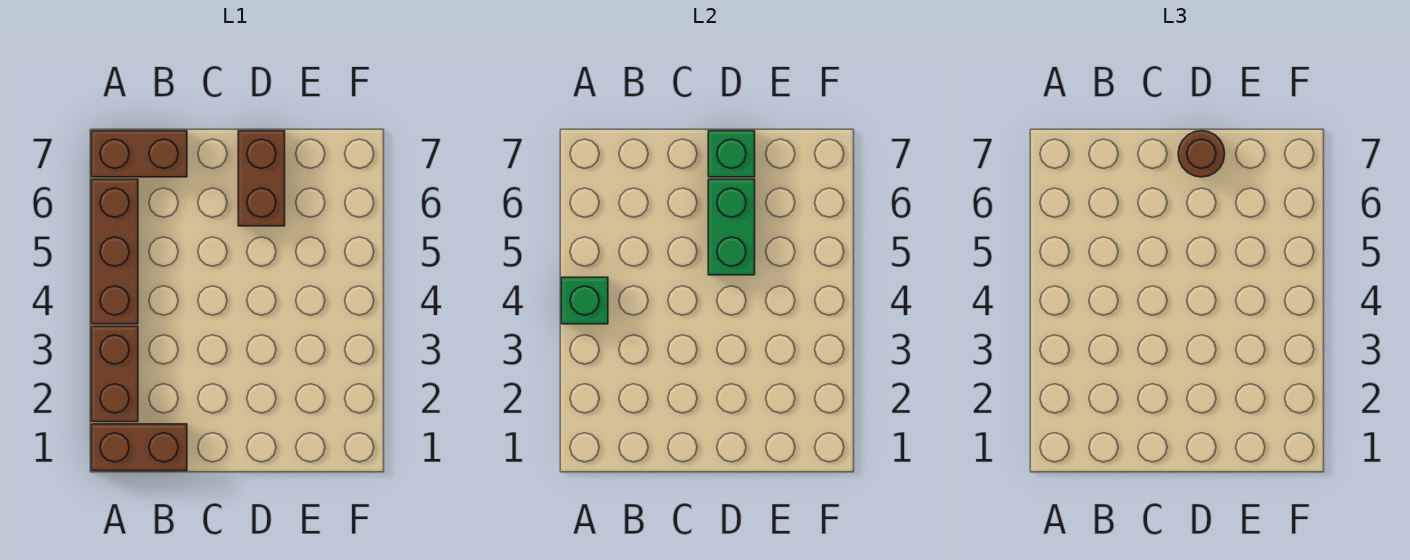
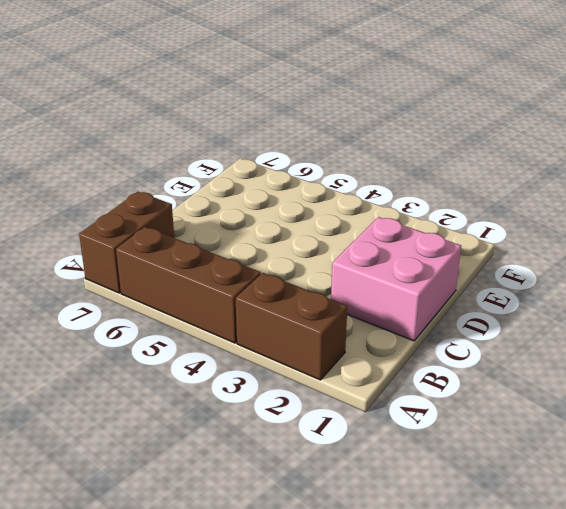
pink brick C1:D2 level 1 -> none
none -> brown brick A1:B1 level 1
none -> brown brick D6:D7 level 1

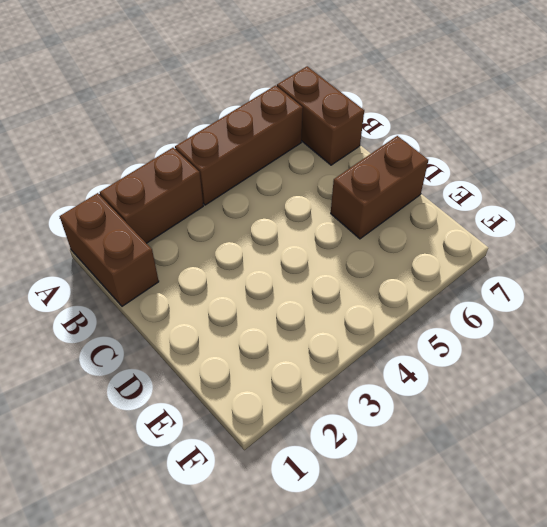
none -> green brick A4 level 2
none -> green brick D5:D6 level 2

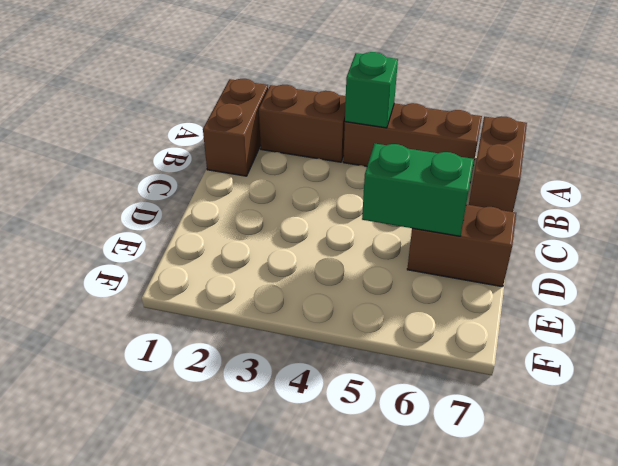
none -> green brick D7 level 2
none -> brown round brick D7 level 3

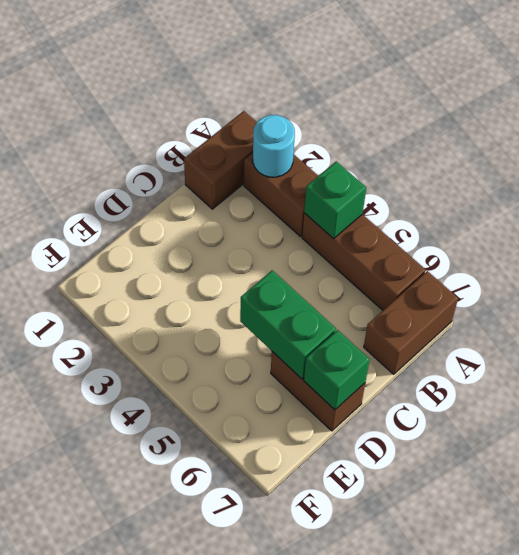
cyan round brick A2 level 2 -> none
none -> brown round brick D7 level 3

